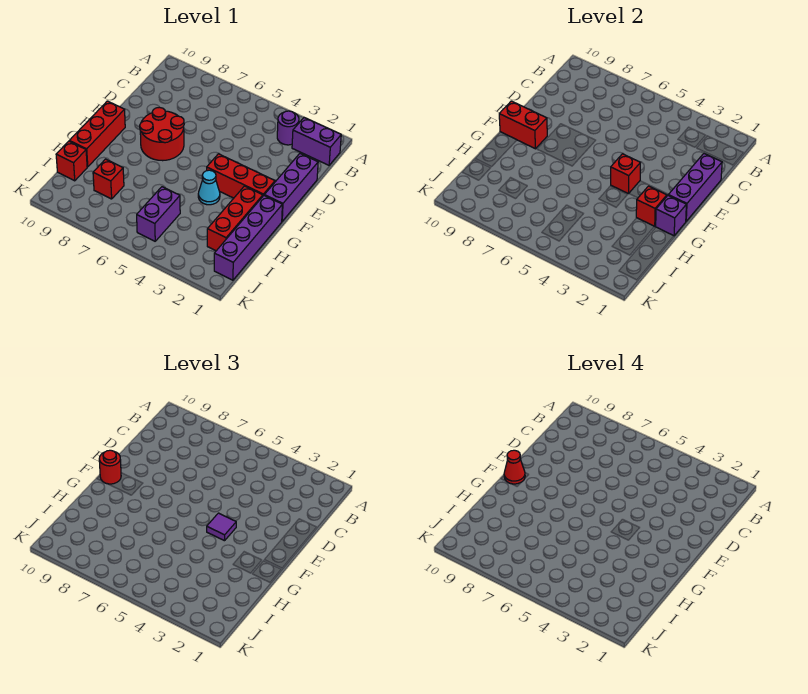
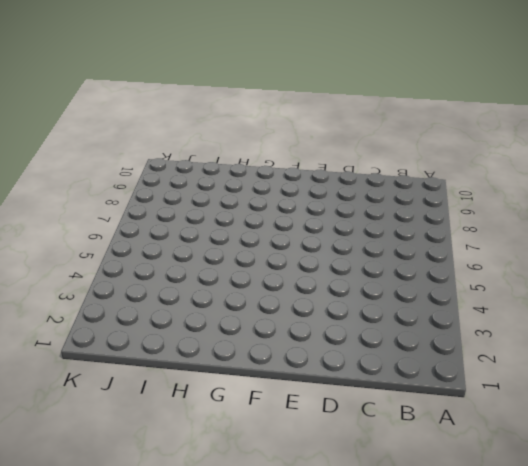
none -> purple brick B1:B2 level 1
none -> purple round brick B3 level 1
none -> purple brick D1:F1 level 1

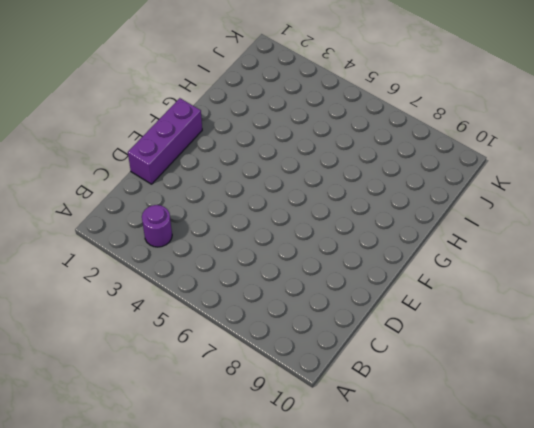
none -> purple brick B1:B2 level 1
none -> red round brick E7:F8 level 1
none -> red brick F2:F4 level 1

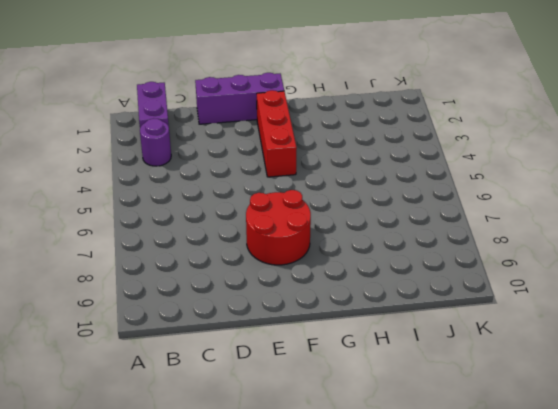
none -> red brick F10:H10 level 1
none -> purple brick G1:J1 level 1
none -> red brick G2:I2 level 1

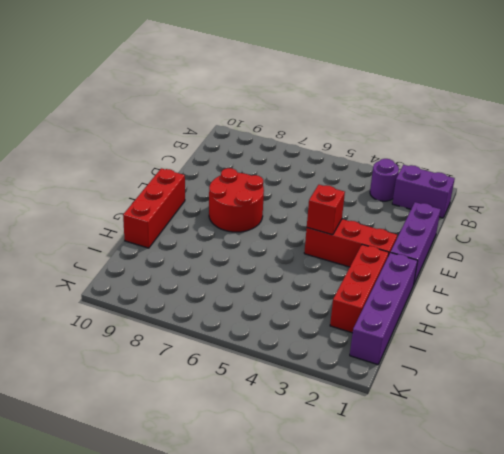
none -> cyan cone G4 level 1
none -> purple brick I5:J5 level 1
none -> red brick I8 level 1

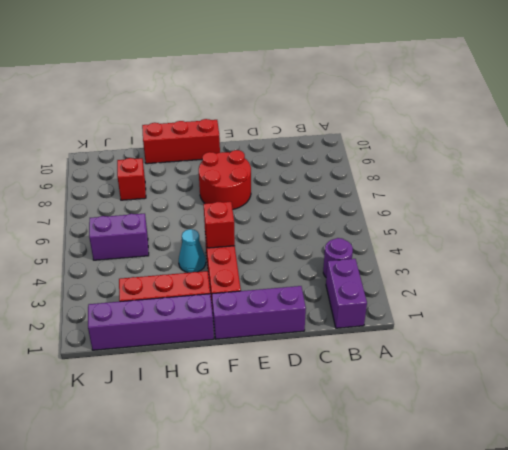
none -> red brick I10 level 1
none -> purple brick D1:F1 level 2
none -> red brick F9:F10 level 2

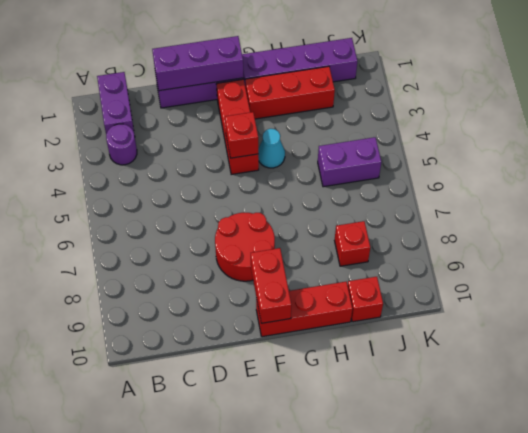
none -> purple brick G1 level 2
none -> red brick G2 level 2
none -> purple tile F4 level 3

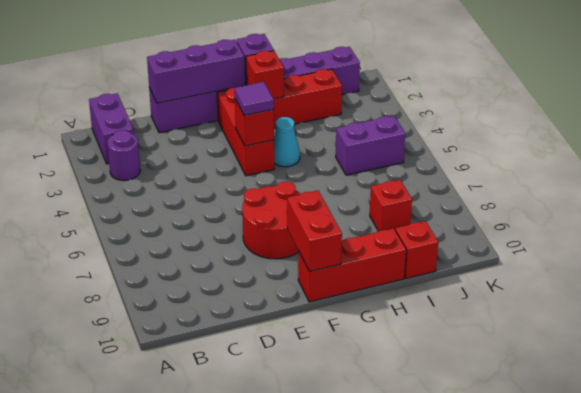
none -> red round brick F10 level 3
none -> red cone F10 level 4

